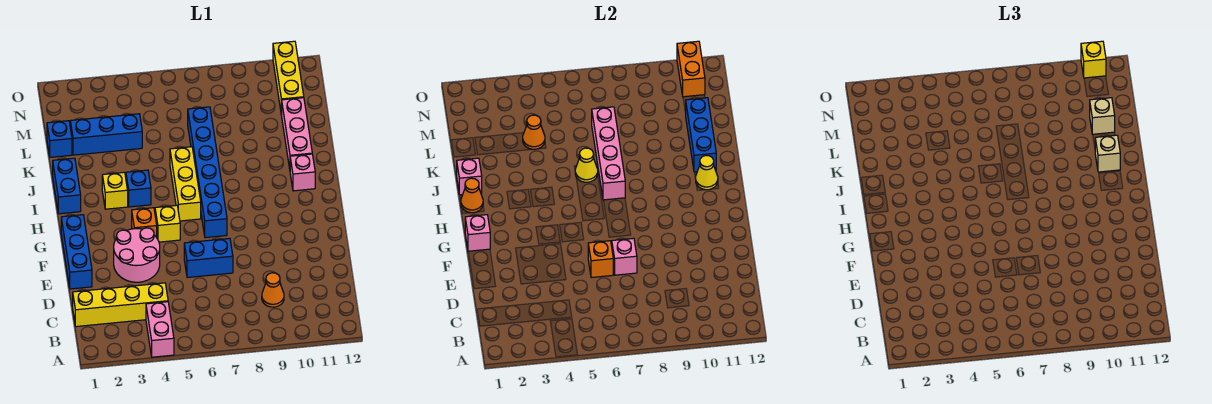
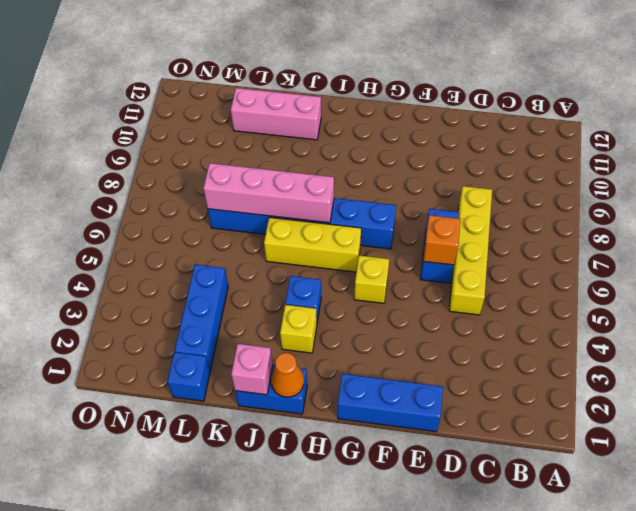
yellow brick D5:D8 level 1 -> yellow brick C1:C4 level 1
none -> pink brick A4:B4 level 1
none -> orange cone C9 level 1
none -> pink round brick E3:F4 level 1
none -> orange brick G4 level 1

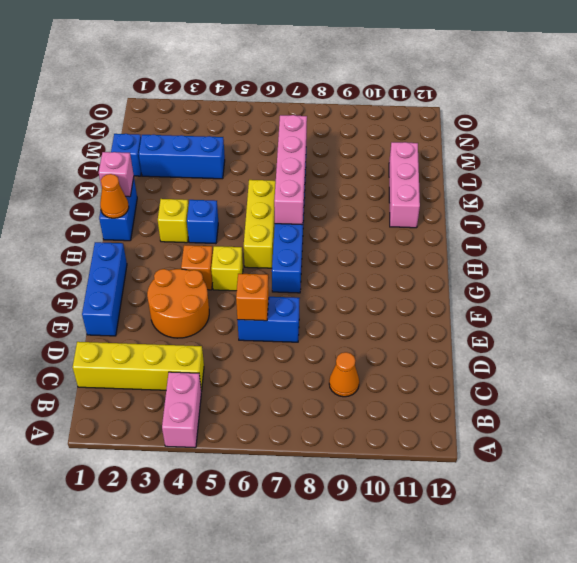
orange round brick E3:F4 level 1 -> pink round brick E3:F4 level 1
none -> pink brick I11 level 1
none -> yellow brick M11:O11 level 1
none -> pink brick E7 level 2
none -> pink brick G1 level 2

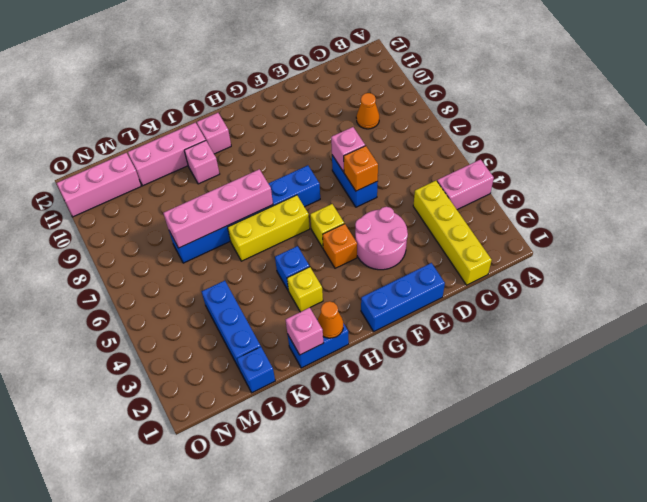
pink brick J10 level 1 -> pink brick G1 level 2
pink brick M11:O11 level 1 -> yellow brick M11:O11 level 1
none -> yellow cone I11 level 2
none -> yellow cone J6 level 2
none -> blue brick J11:L11 level 2
none -> orange cone L4 level 2

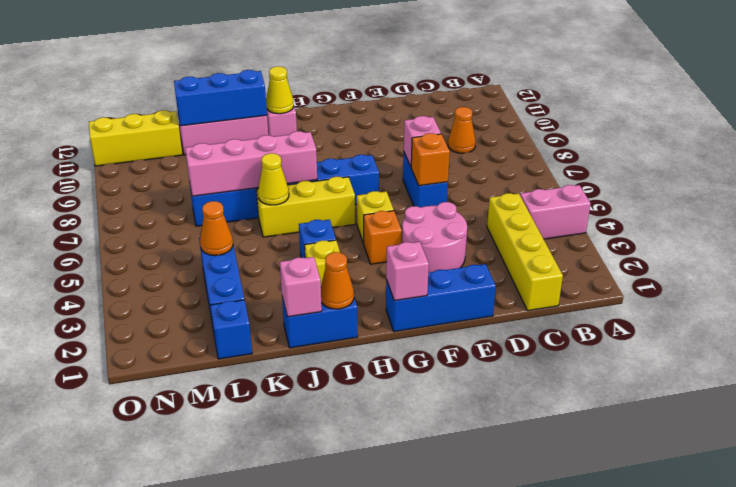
none -> orange brick N11:O11 level 2
none -> tan brick J11 level 3
none -> tan brick L11 level 3
none -> yellow brick O11 level 3

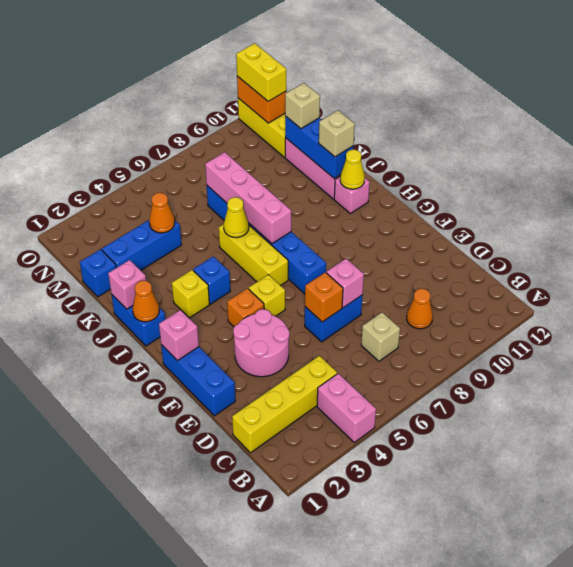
tan brick C7 level 1 -> none
yellow brick N11:O11 level 3 -> yellow brick O11 level 3

